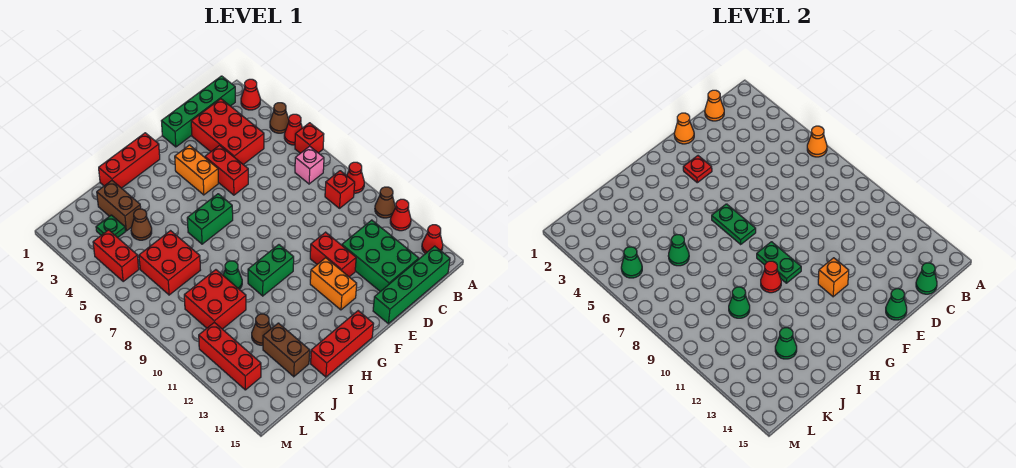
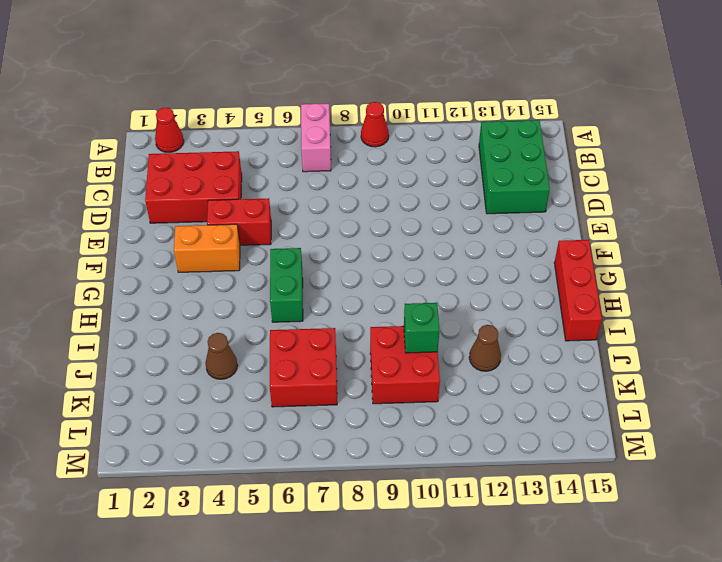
pink brick A7:B7 level 1 -> pink brick B7 level 1
green brick B13:D14 level 1 -> green brick C12:D14 level 1
green brick J10 level 2 -> green cone J10 level 2
none -> brown cone A4 level 1
none -> red cone A5 level 1
none -> red brick A6 level 1
none -> brown cone A11 level 1

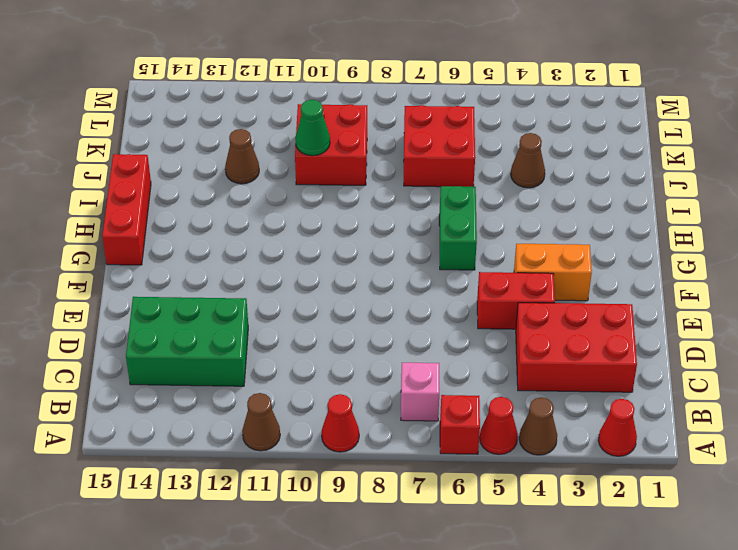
none -> red cone A12 level 1
none -> red cone A14 level 1
none -> green brick B1:E1 level 1
none -> red brick B9 level 1

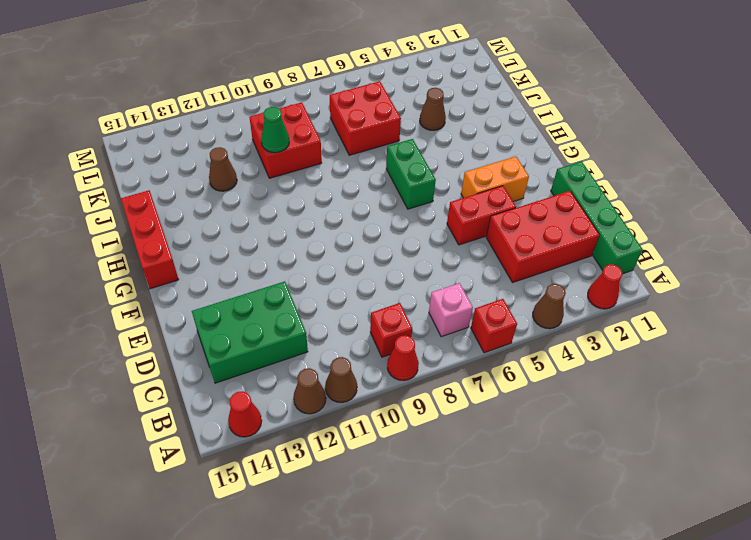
brown cone A12 level 1 -> red cone A12 level 1
none -> red cone A5 level 1
none -> green brick B15:E15 level 1
none -> red brick E11:E12 level 1
none -> orange brick F12:F13 level 1

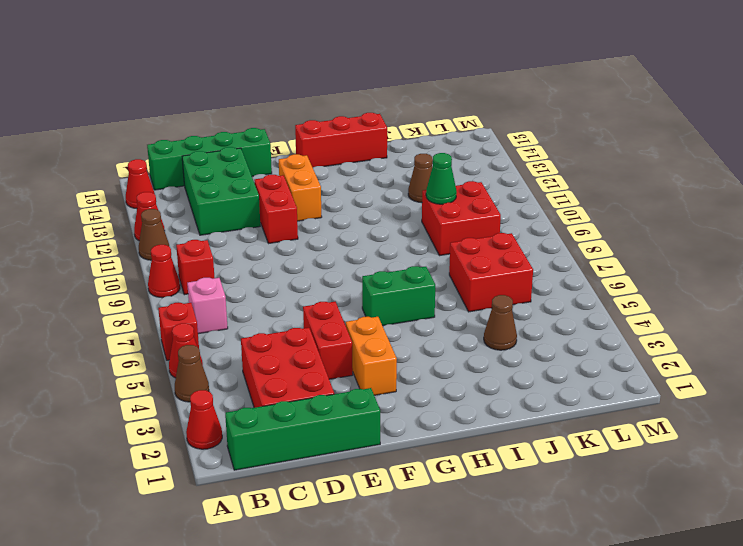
none -> red brick G1:I1 level 1
none -> green brick G10:H10 level 1
none -> green cone I9 level 1
none -> brown brick J2:J3 level 1

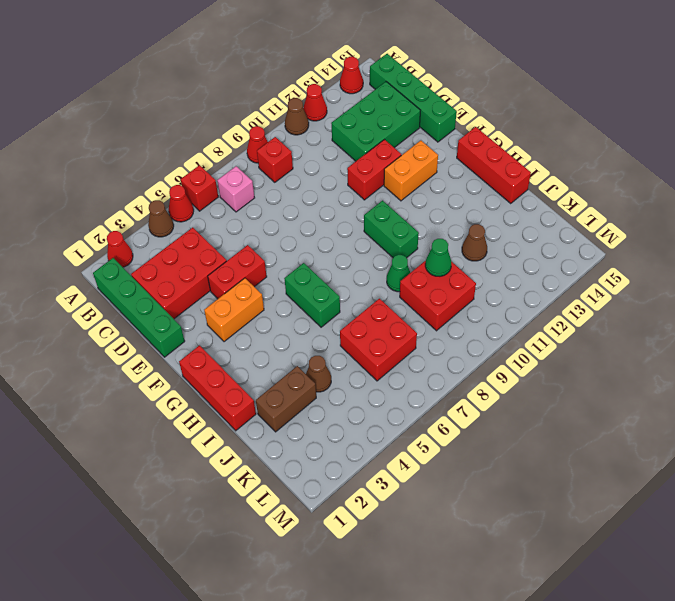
none -> brown brick J13:J14 level 1
none -> green plate K3 level 1
none -> red brick L4:L5 level 1
none -> red brick L11:L13 level 1

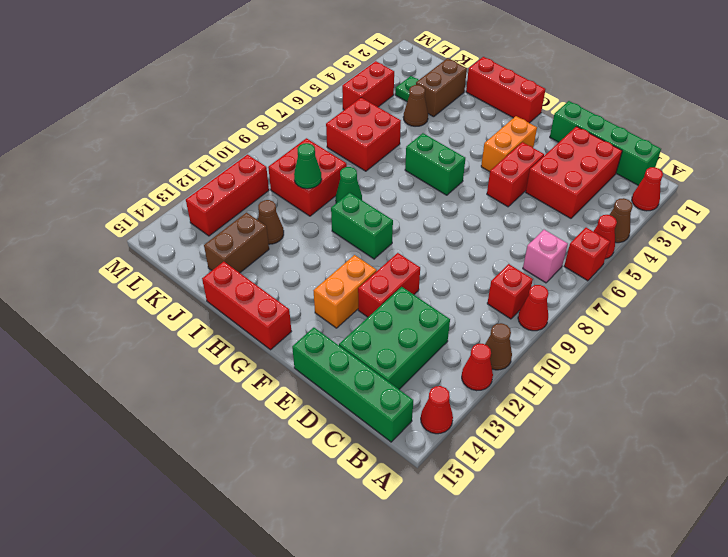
none -> orange cone A6 level 2
none -> orange cone C1 level 2
none -> green cone C15 level 2
none -> orange cone E1 level 2

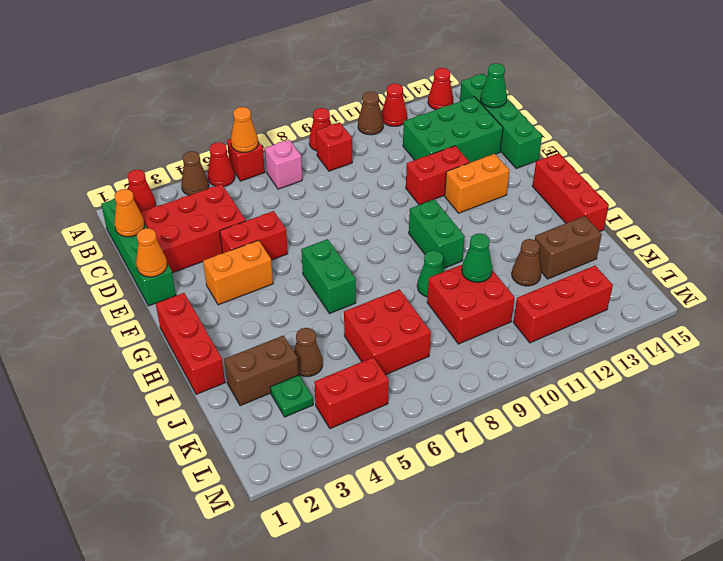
none -> green cone E15 level 2
none -> red plate F3 level 2
none -> orange brick F12 level 2
none -> green plate G6:G7 level 2

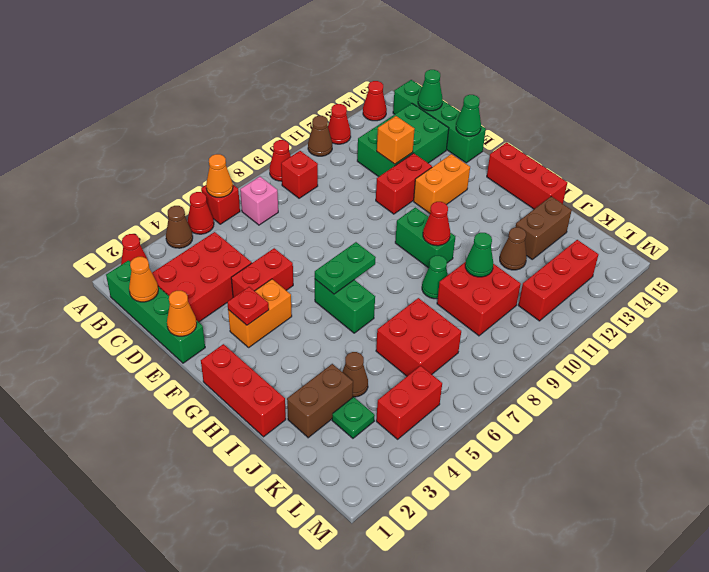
orange brick D12 level 2 -> orange brick F12 level 2
none -> green plate G9:G10 level 2
none -> green cone J6 level 2
none -> green cone J13 level 2
none -> green cone L5 level 2

